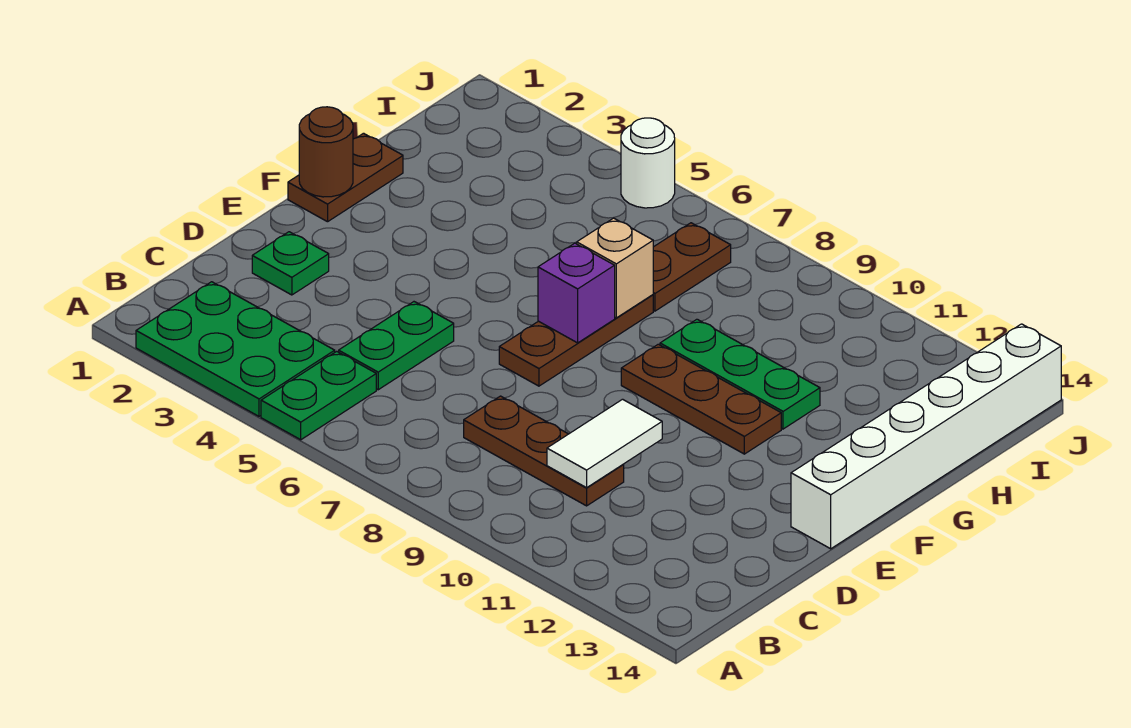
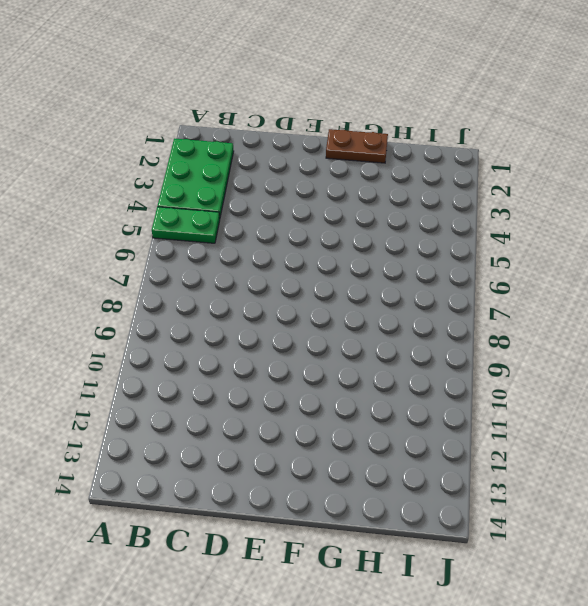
none -> green plate C5:D5 level 1
none -> brown plate C8:C10 level 1
none -> green plate D2 level 1

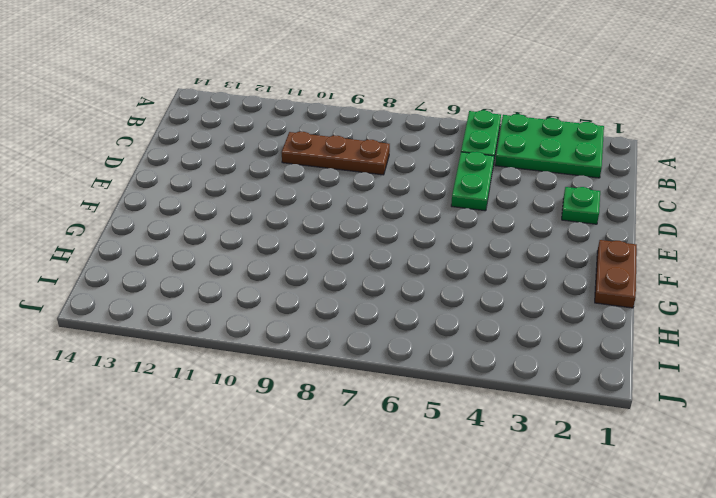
none -> brown plate E7:G7 level 1
none -> white brick E14:J14 level 1
none -> brown plate F9:F11 level 1

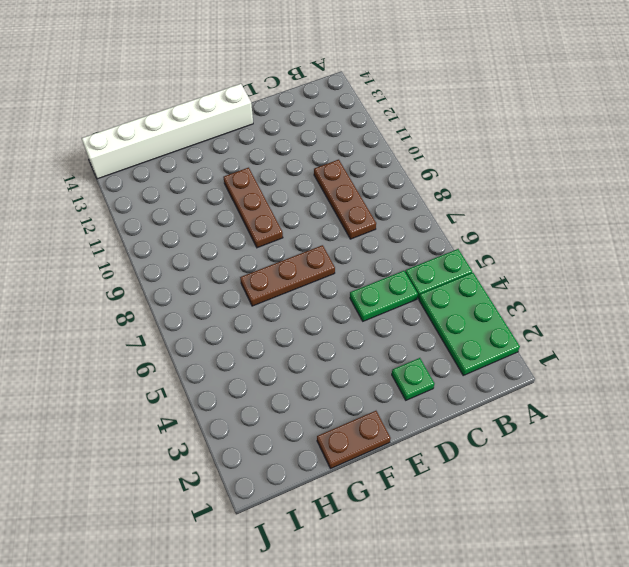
none -> green plate G9:G11 level 1
none -> brown plate H7:I7 level 1
none -> white round brick J5 level 1

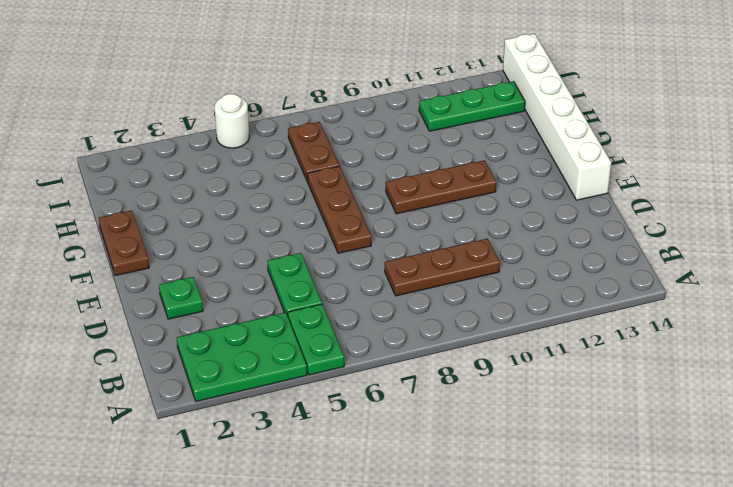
green plate I11:I13 level 1 -> green plate G9:G11 level 1
none -> white tile C10:D10 level 2
none -> brown round brick F1 level 2
none -> purple brick F7 level 2

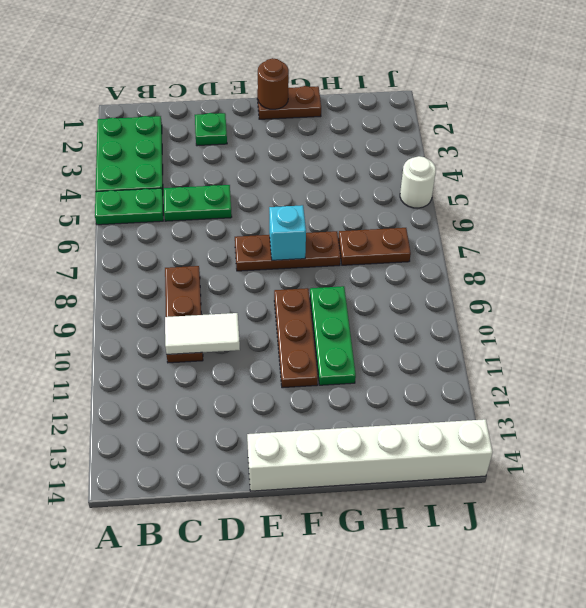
cyan brick F7 level 2 -> purple brick F7 level 2
none -> tan brick G7 level 2

